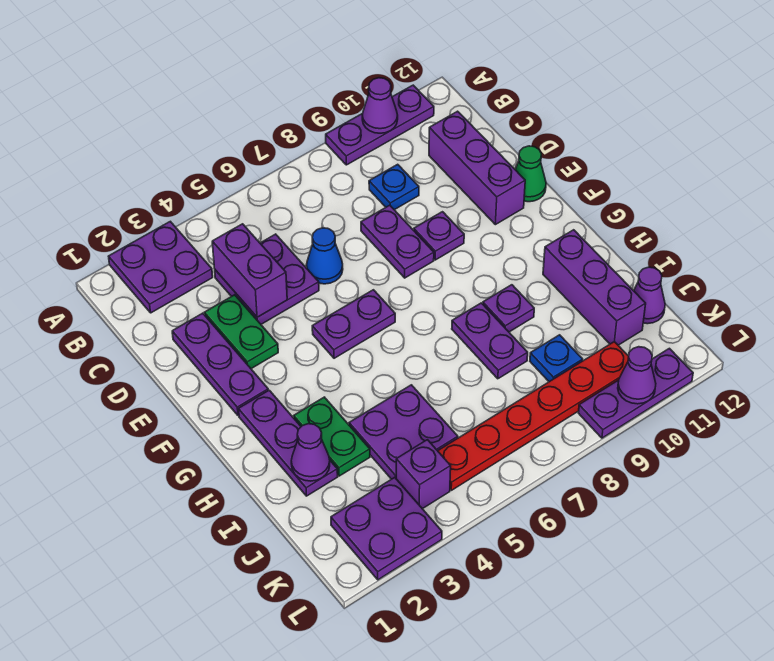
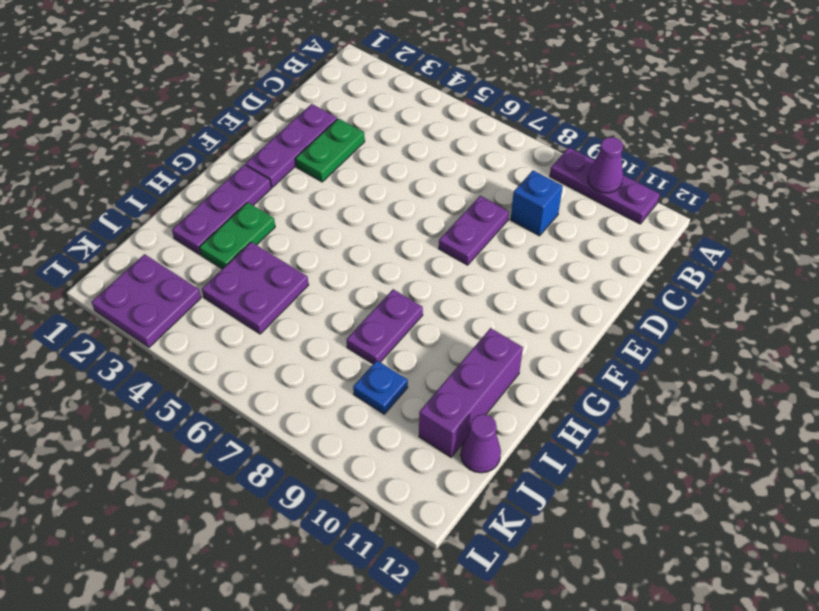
blue brick C9 level 1 -> blue plate C9 level 1
none -> purple plate A2:B3 level 1
none -> purple plate C4:D5 level 1
none -> purple brick C11:E11 level 1

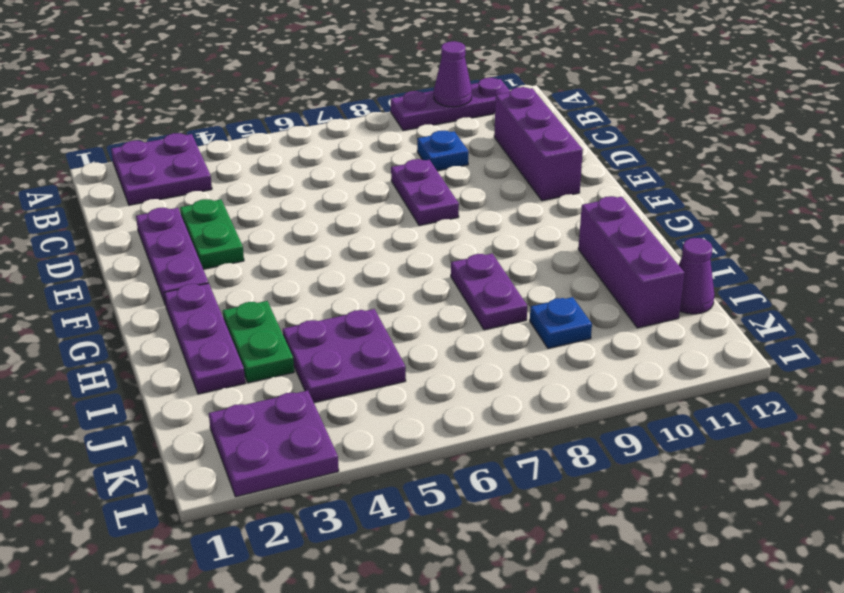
none -> purple plate C4:D5 level 1
none -> blue cone D6 level 1
none -> purple plate E9 level 1

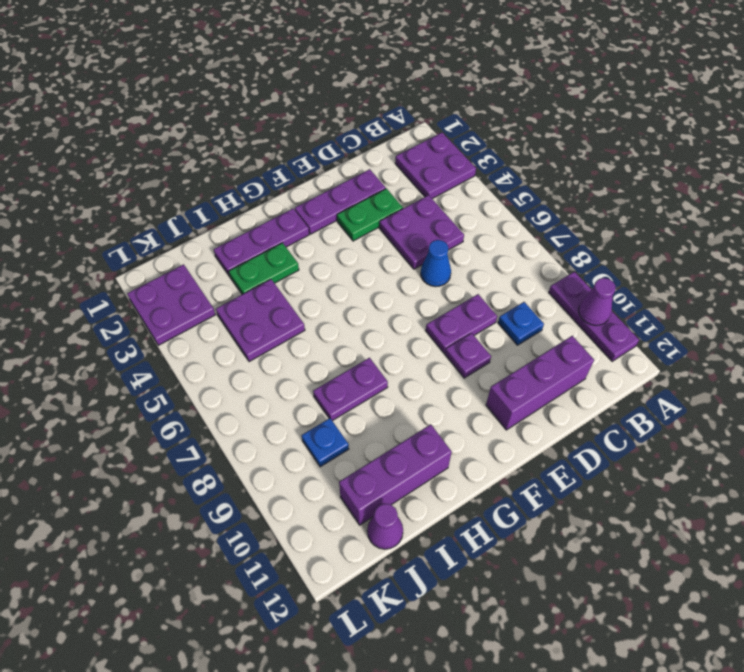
none -> green cone E12 level 1
none -> purple plate F5:F6 level 1
none -> purple plate H9 level 1

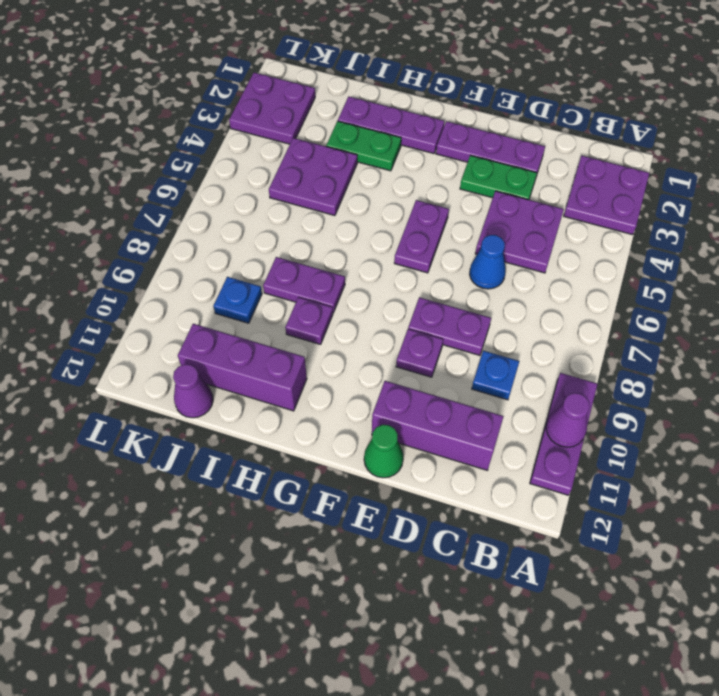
none -> purple brick K4 level 1
none -> red plate K5:K10 level 1
none -> purple plate L9:L11 level 1

